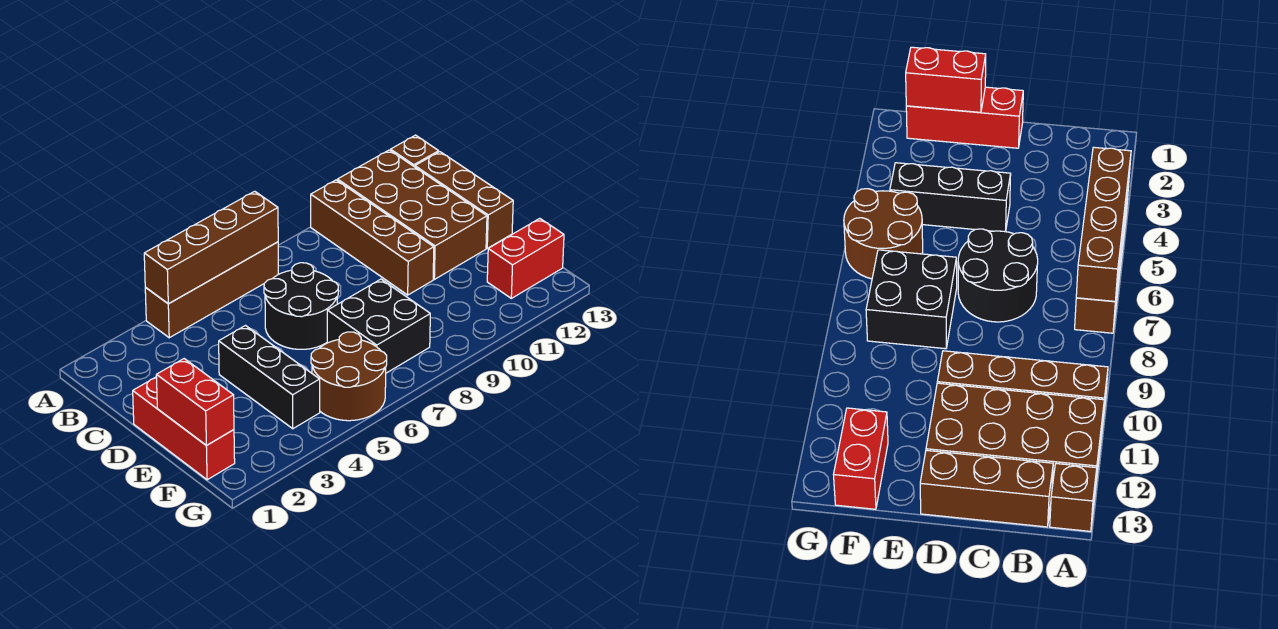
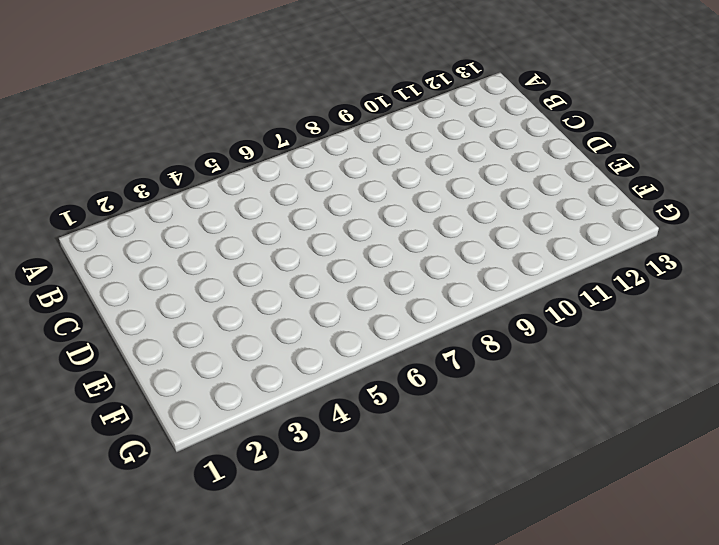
none -> brown brick A4:A7 level 1
none -> brown brick A10:D10 level 1
none -> brown brick A11:D12 level 1

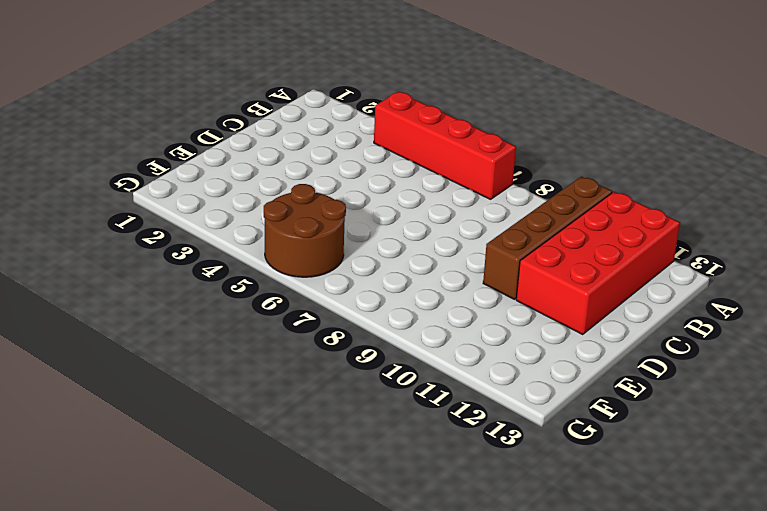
red brick A4:A7 level 1 -> brown brick A4:A7 level 1
red brick A11:D12 level 1 -> brown brick A11:D12 level 1
none -> brown brick A13 level 1
none -> brown brick B13:D13 level 1
none -> black round brick C6:D7 level 1

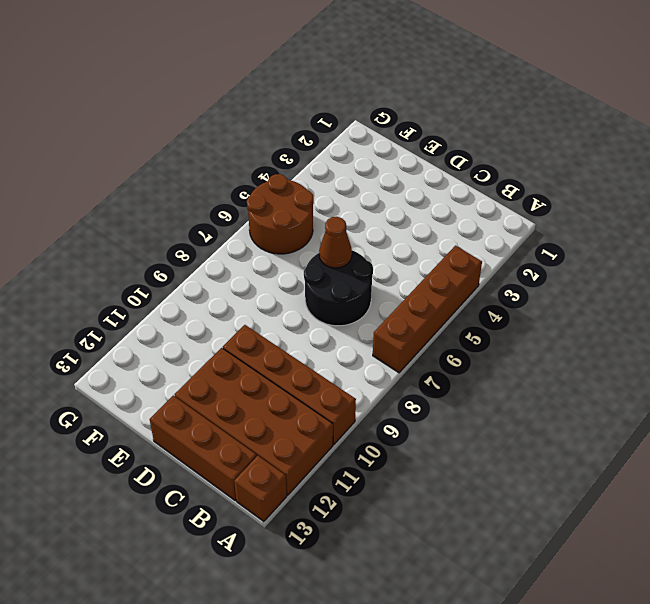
brown cone D6 level 2 -> none
none -> red brick D1:F1 level 1
none -> black brick D4:F4 level 1
none -> black brick E7:F8 level 1

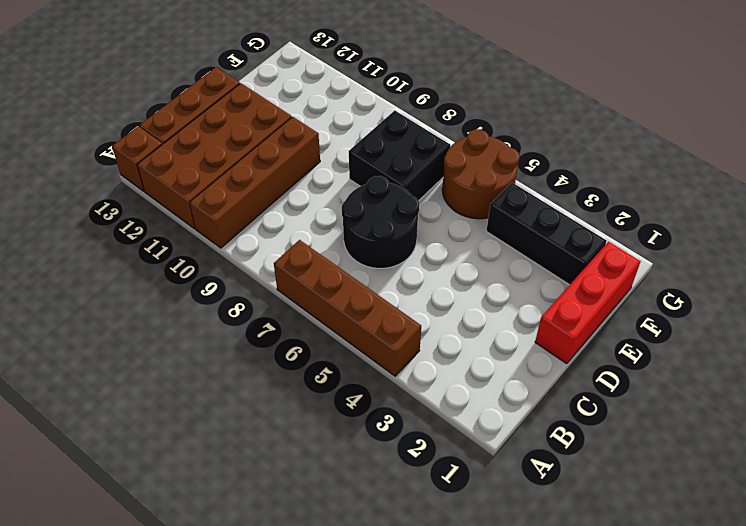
black brick F2:F4 level 1 -> black brick D4:F4 level 1
none -> red brick F12:F13 level 1
none -> brown brick A4:A7 level 2
none -> red brick E1:F1 level 2

